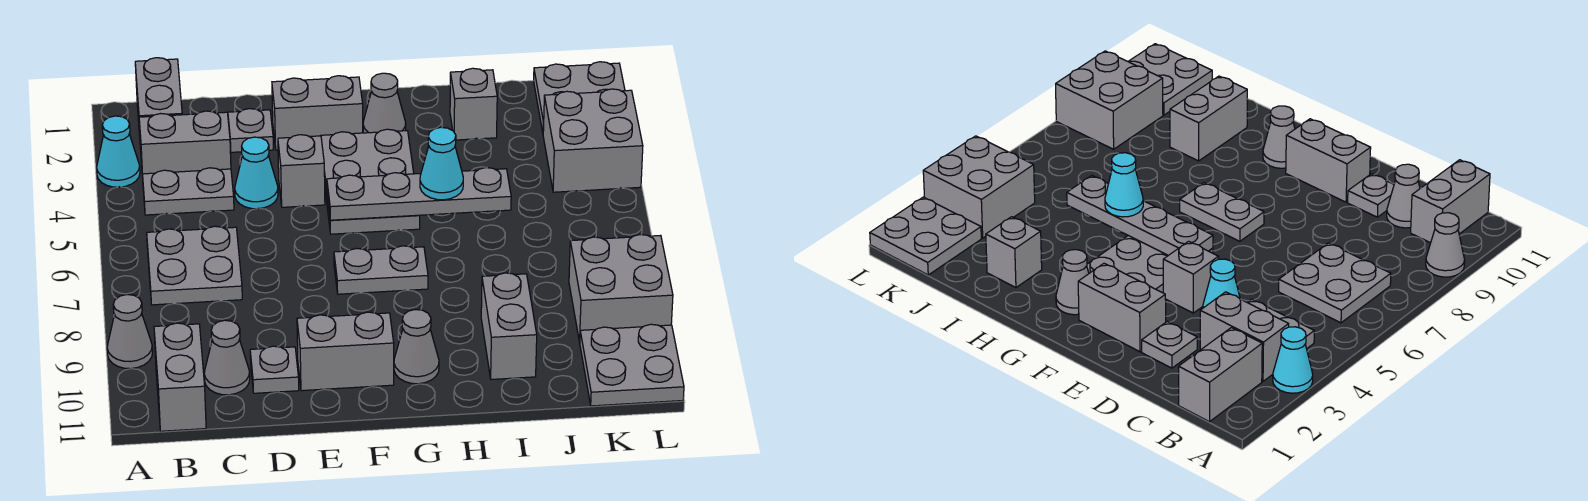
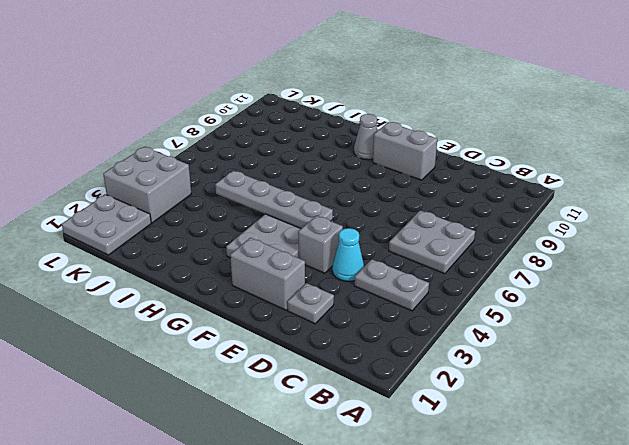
none -> cyan cone A3 level 1
none -> grey cone A9 level 1
none -> grey brick B1:B2 level 1

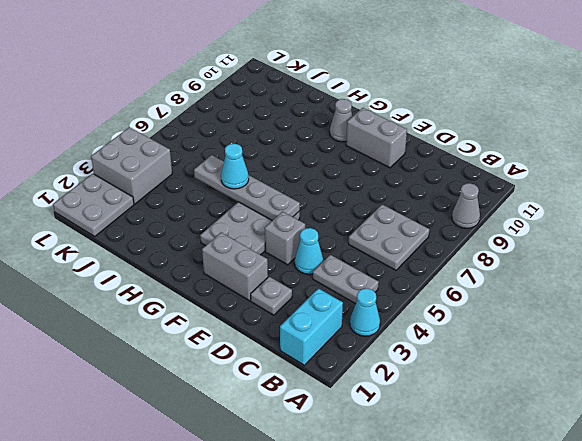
cyan brick B1:B2 level 1 -> grey brick B1:B2 level 1
none -> grey brick B3:C3 level 1
none -> grey brick B10:B11 level 1
none -> grey cone C10 level 1

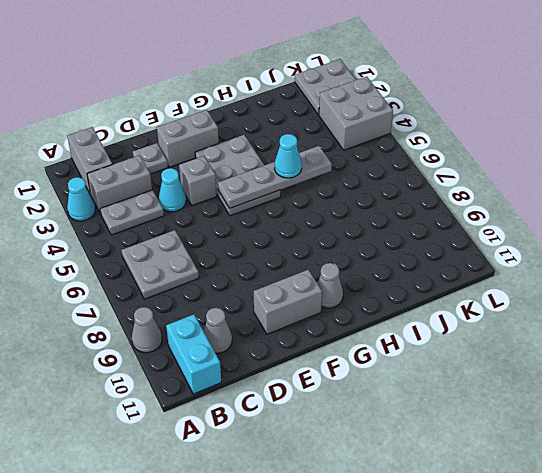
cyan brick B10:B11 level 1 -> grey brick B10:B11 level 1
none -> grey plate D10 level 1
none -> grey plate F7:G7 level 1
none -> grey cone G2 level 1

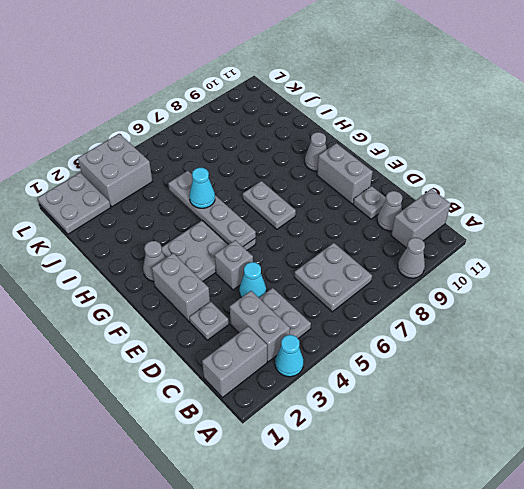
none -> grey brick I2 level 1
none -> grey brick I9:I10 level 1
none -> grey brick K8:L9 level 1

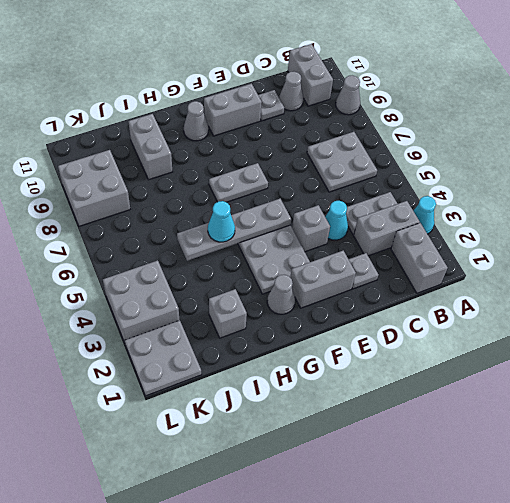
none -> grey plate K10:L11 level 1

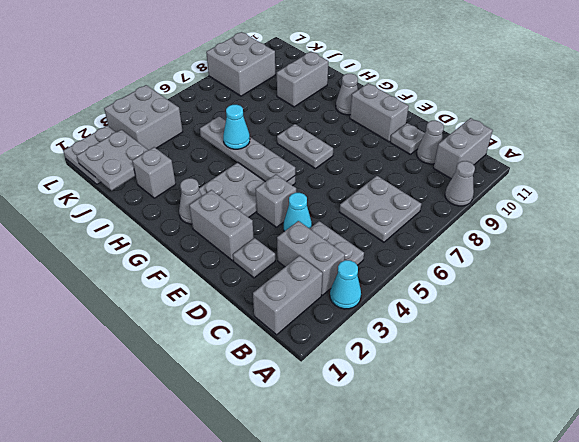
grey plate J1:K2 level 2 -> grey plate K10:L11 level 1

